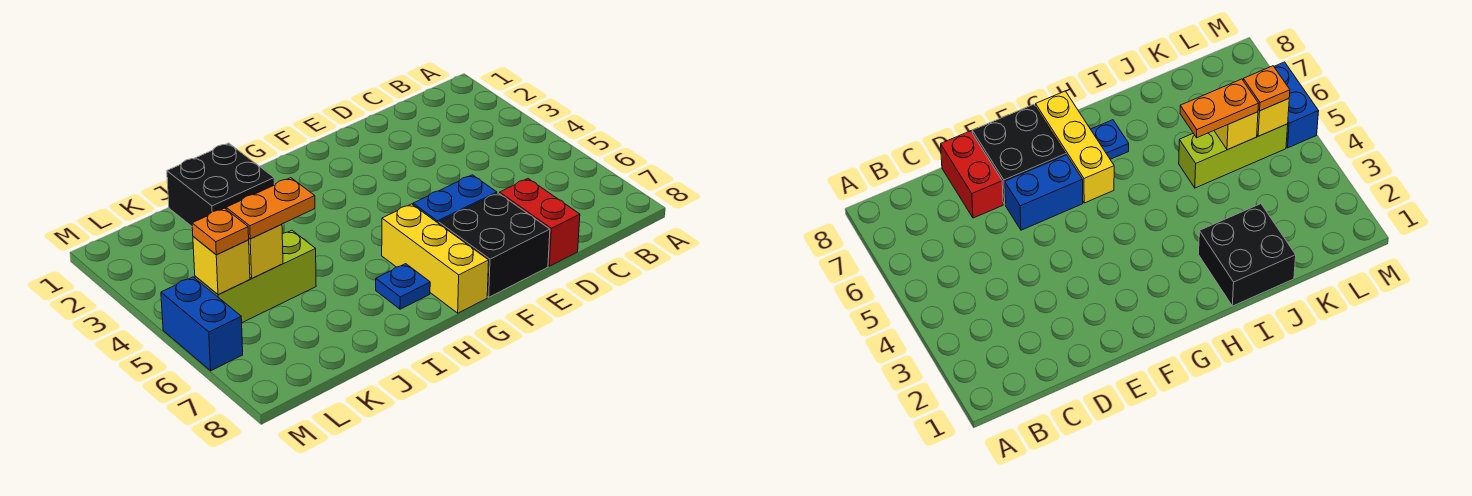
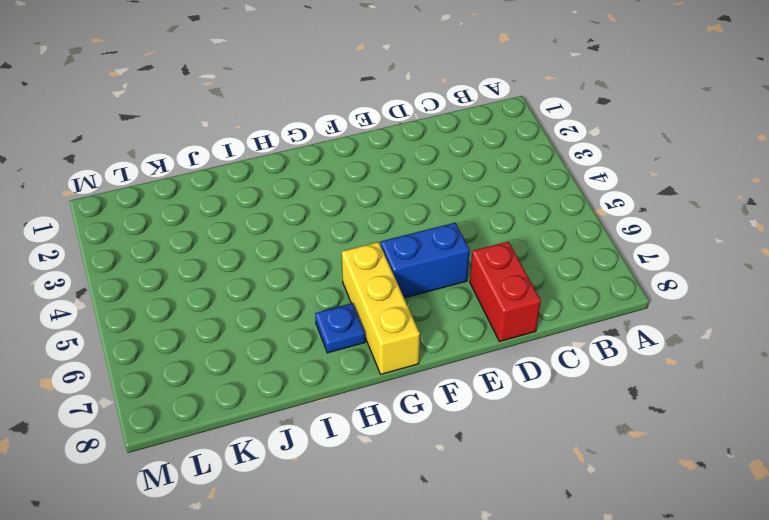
none -> black brick E7:F8 level 1
none -> black brick I1:J2 level 1
none -> lime brick J5:L5 level 1

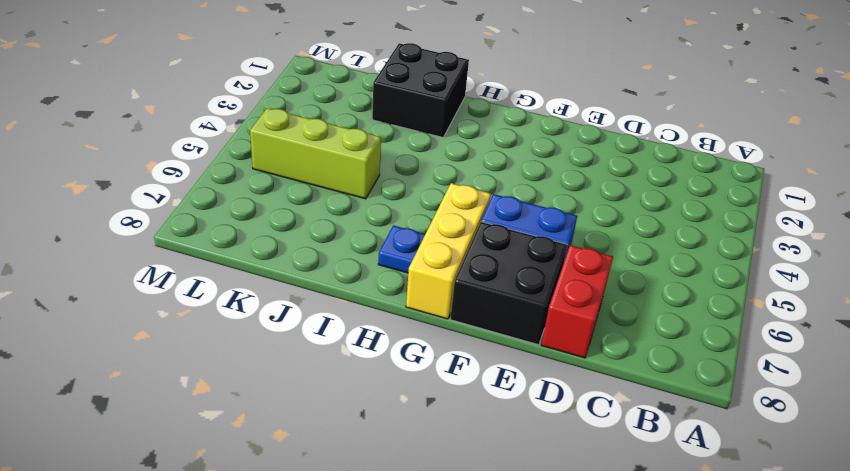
none -> blue brick M5:M6 level 1
none -> yellow brick K5 level 2
none -> yellow brick L5 level 2

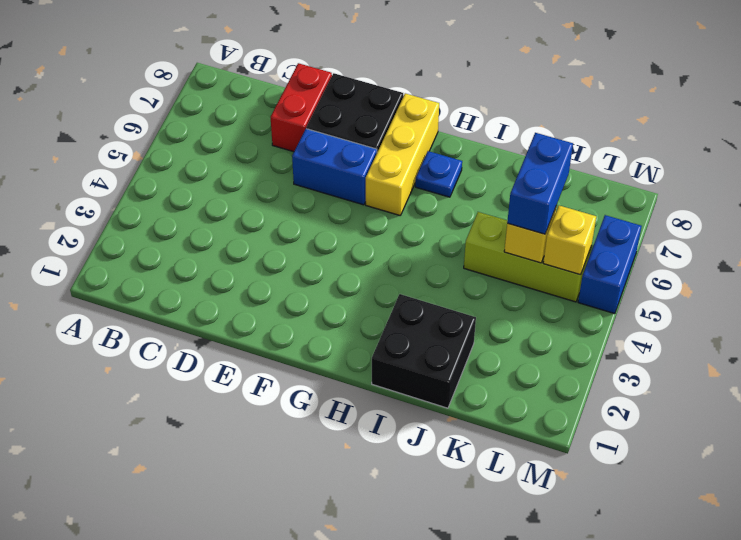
blue brick K5:K6 level 3 -> orange plate J5:K5 level 3
none -> orange plate L5 level 3

